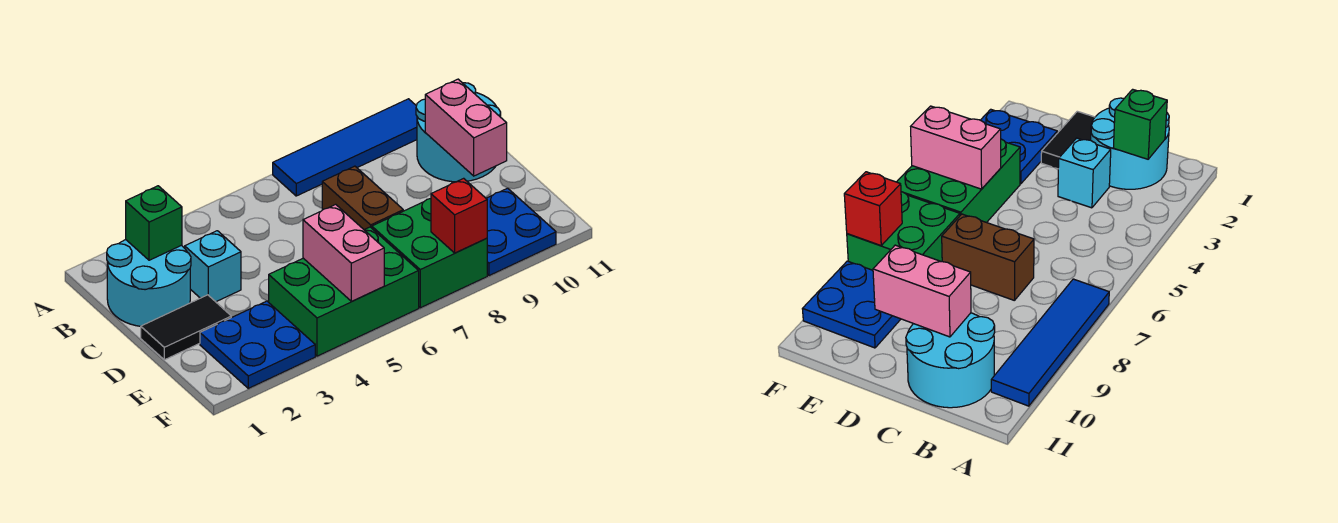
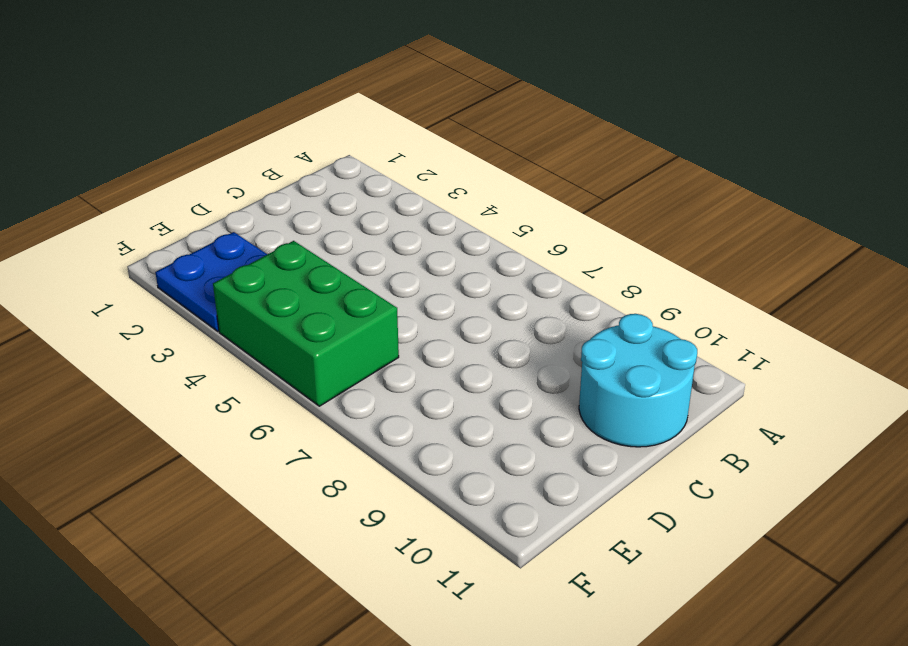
none -> blue tile A7:A10 level 1
none -> cyan round brick B1:C2 level 1
none -> cyan brick C3 level 1

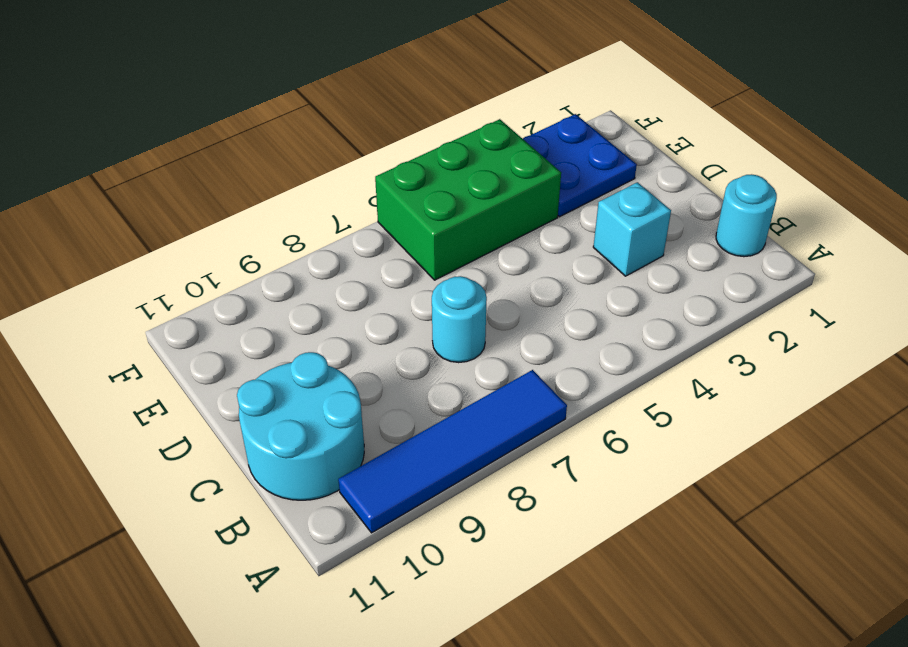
cyan round brick B1 level 1 -> cyan round brick B1:C2 level 1
cyan round brick C7 level 1 -> brown brick C7:D7 level 1
none -> black tile D1:D2 level 1
none -> green brick E7:F8 level 1
none -> blue plate E9:F10 level 1

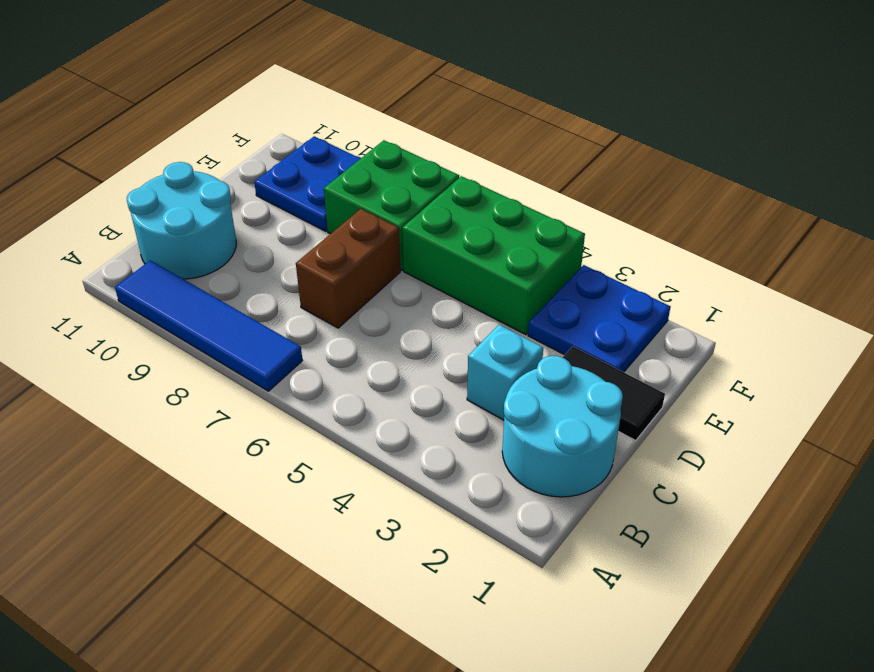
none -> green brick B2 level 2
none -> pink brick C10:D10 level 2
none -> pink brick E5:F5 level 2

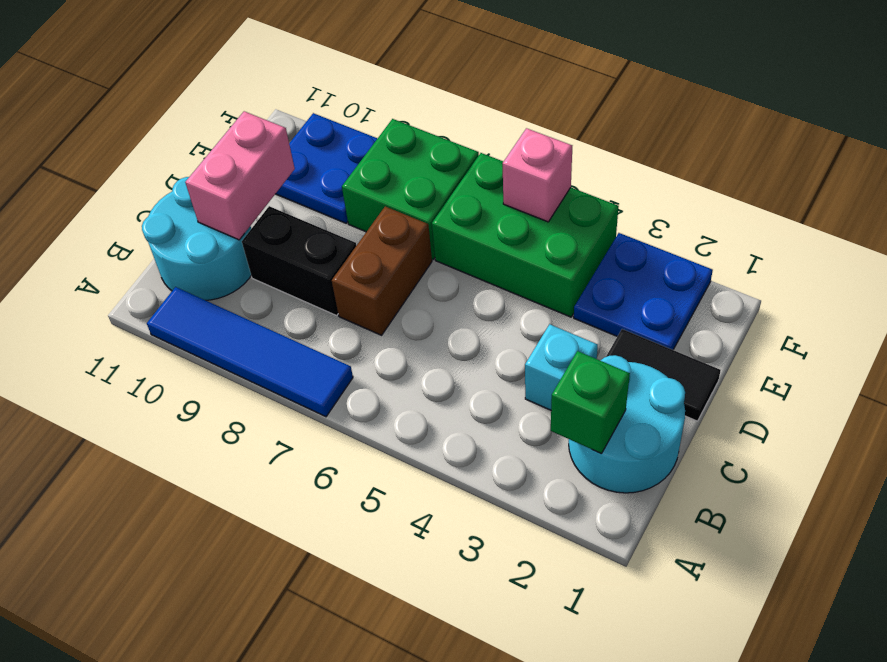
black brick C8:C9 level 1 -> none
pink brick F5 level 2 -> pink brick E5:F5 level 2
none -> red brick F8 level 2

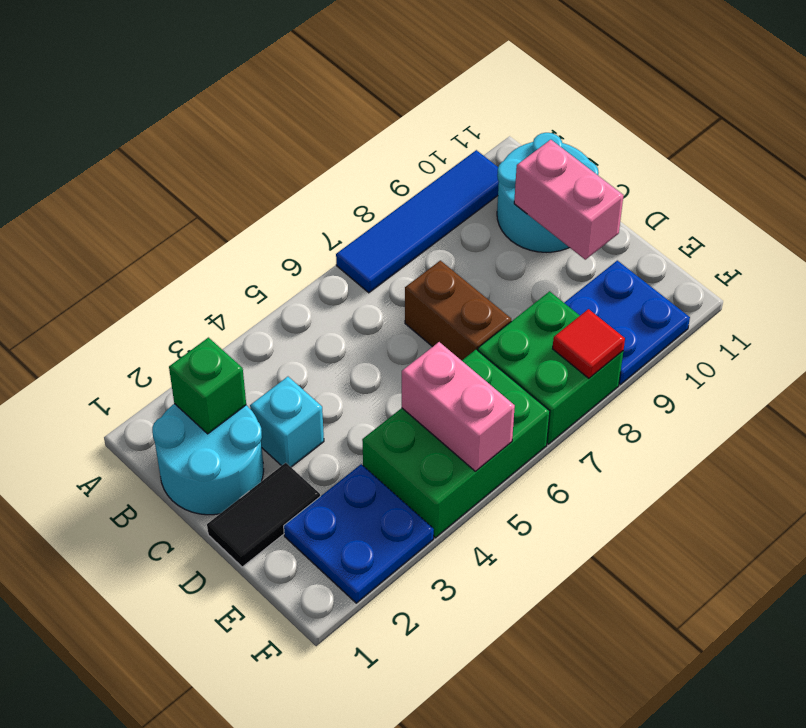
red tile F8 level 2 -> red brick F8 level 2

